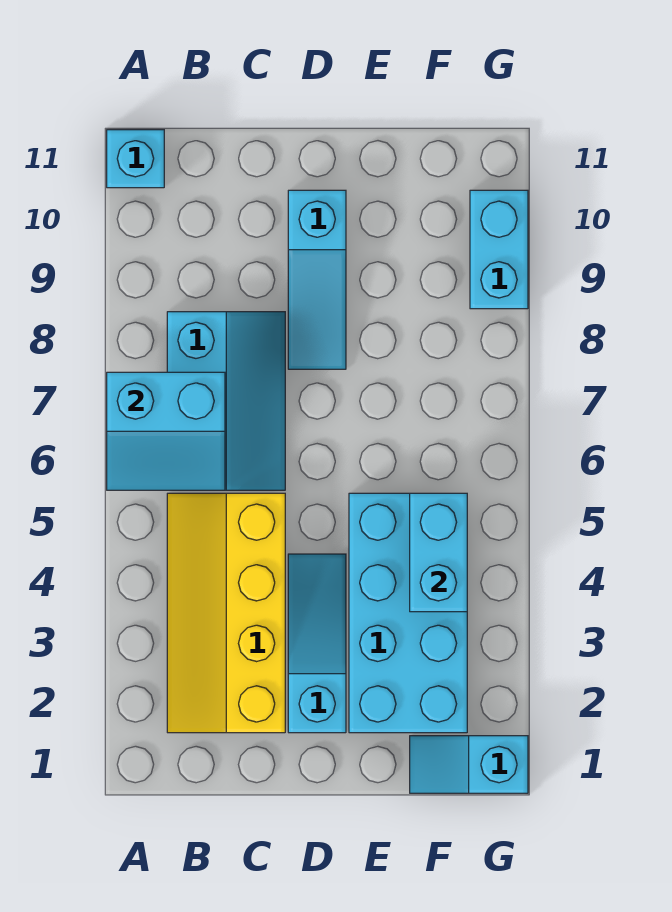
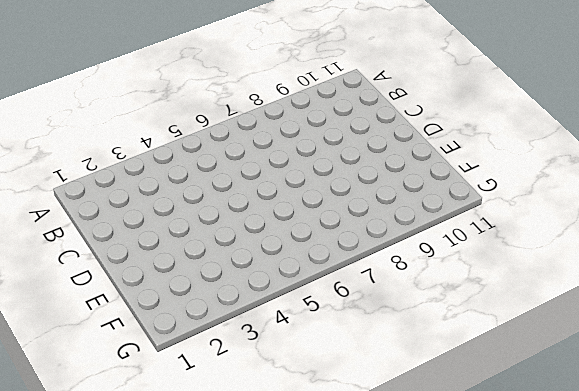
none -> cyan brick A11 level 1
none -> yellow slope B2:C5 level 1 top C

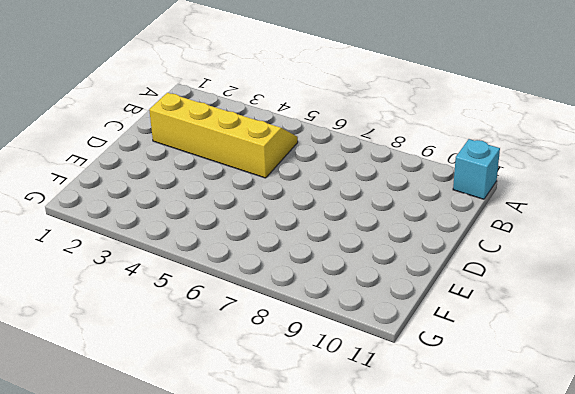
none -> cyan slope B6:C8 level 1 top B
none -> cyan slope D2:D4 level 1 top 2

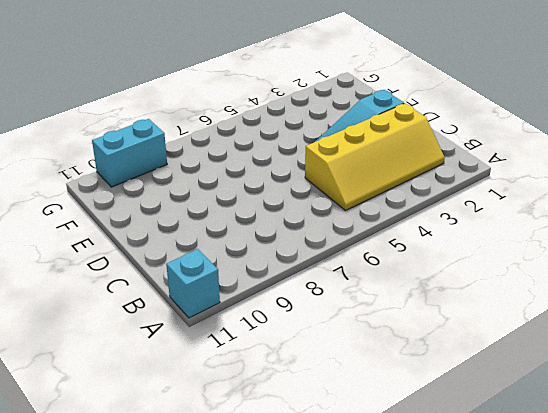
none -> cyan slope B6:C8 level 1 top B
none -> cyan slope D8:D10 level 1 top 10

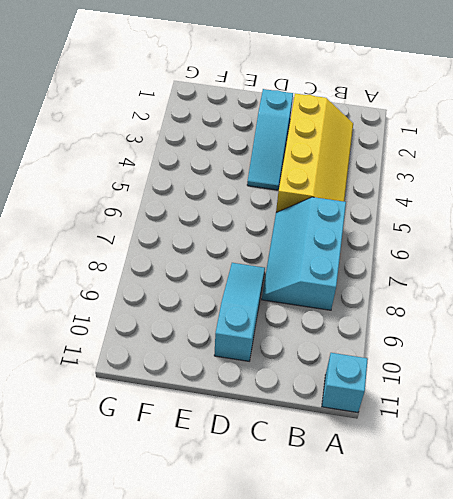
none -> cyan brick E2:F5 level 1
none -> cyan slope F1:G1 level 1 top G

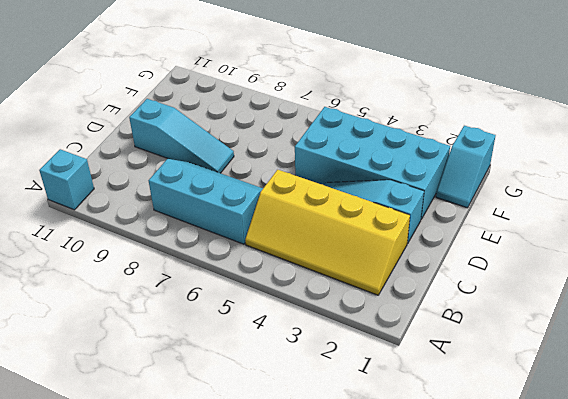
none -> cyan brick G9:G10 level 1
none -> cyan slope A6:B7 level 2 top 7

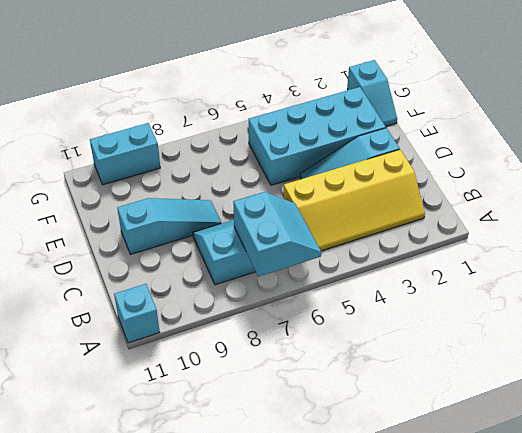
none -> cyan brick F4:F5 level 2

